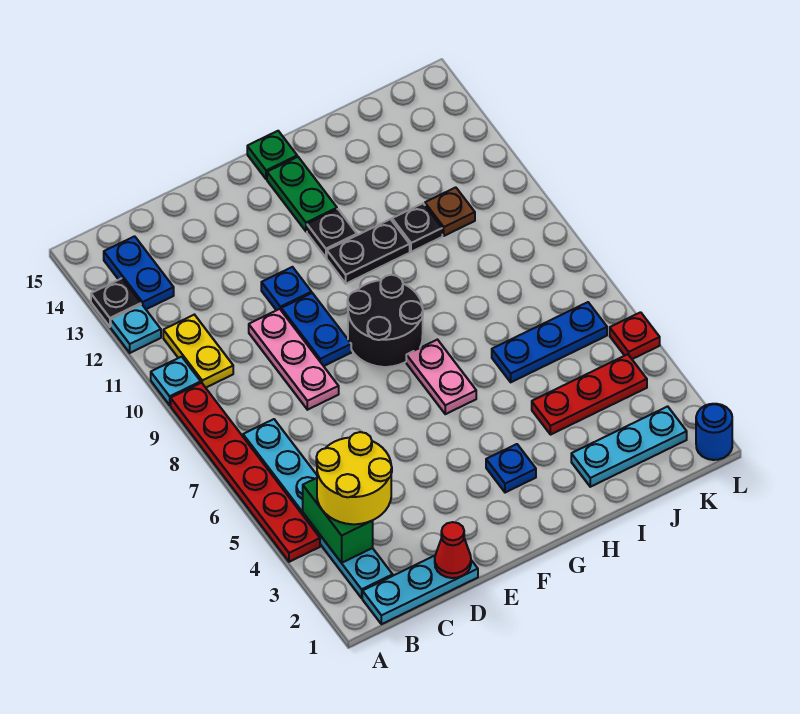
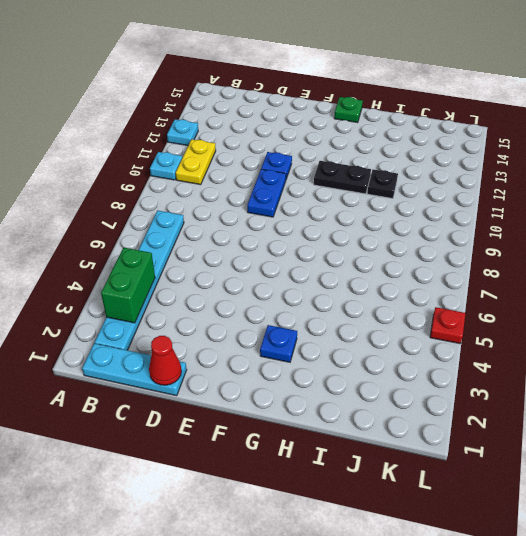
none -> red plate A4:A9 level 1
none -> black plate A13 level 1
none -> blue plate B13:B14 level 1

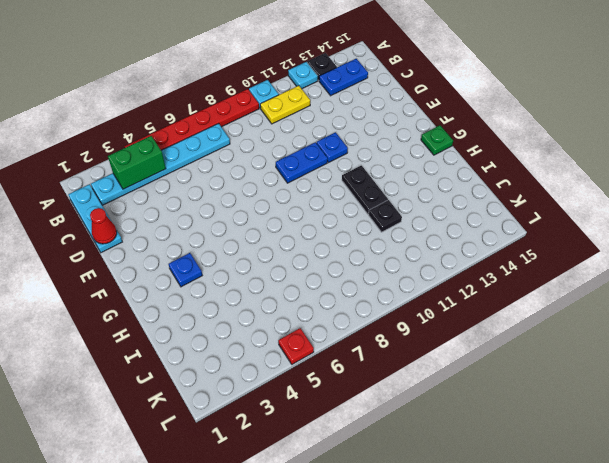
none -> pink plate D8:D10 level 1
none -> black round brick F8:G9 level 1
none -> pink plate G6:G7 level 1

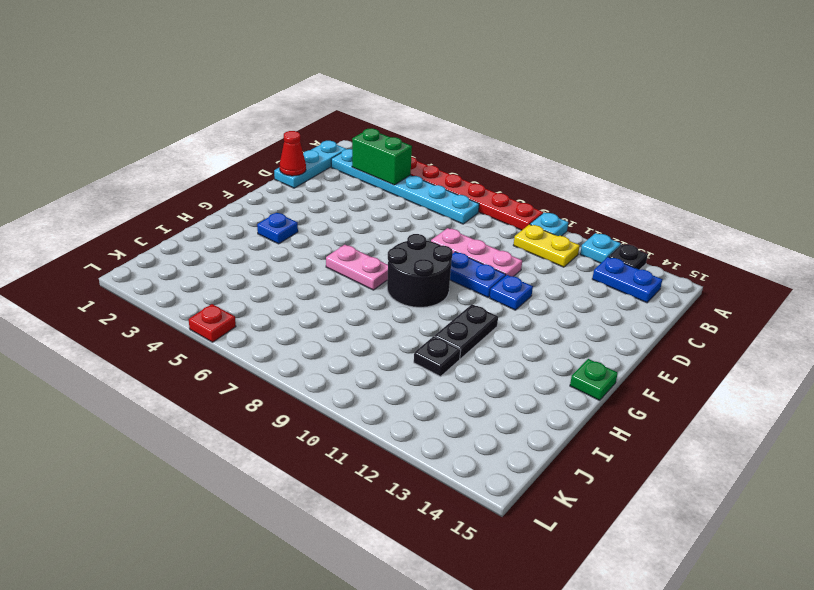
none -> black plate G12 level 1
none -> green plate G13:G14 level 1
none -> cyan plate I2:K2 level 1

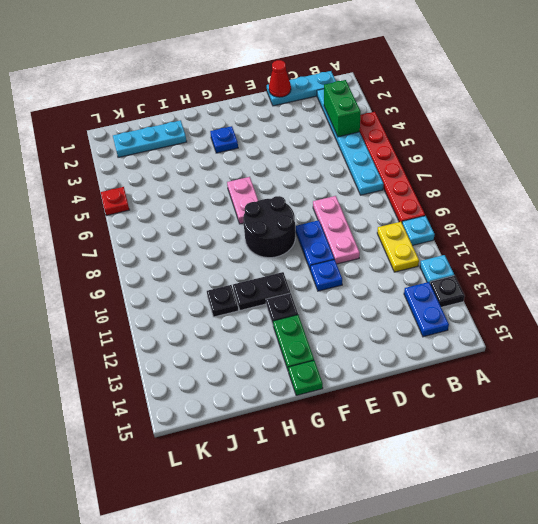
none -> red plate I4:K4 level 1
none -> blue plate I6:K6 level 1
none -> brown plate J11 level 1

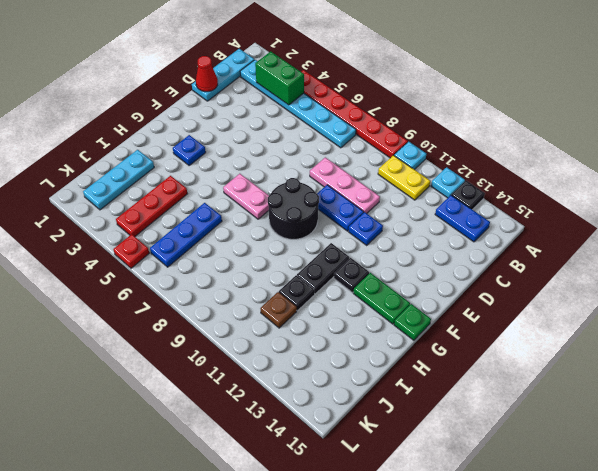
none -> blue round brick L1 level 1
none -> yellow round brick B3:C4 level 3

